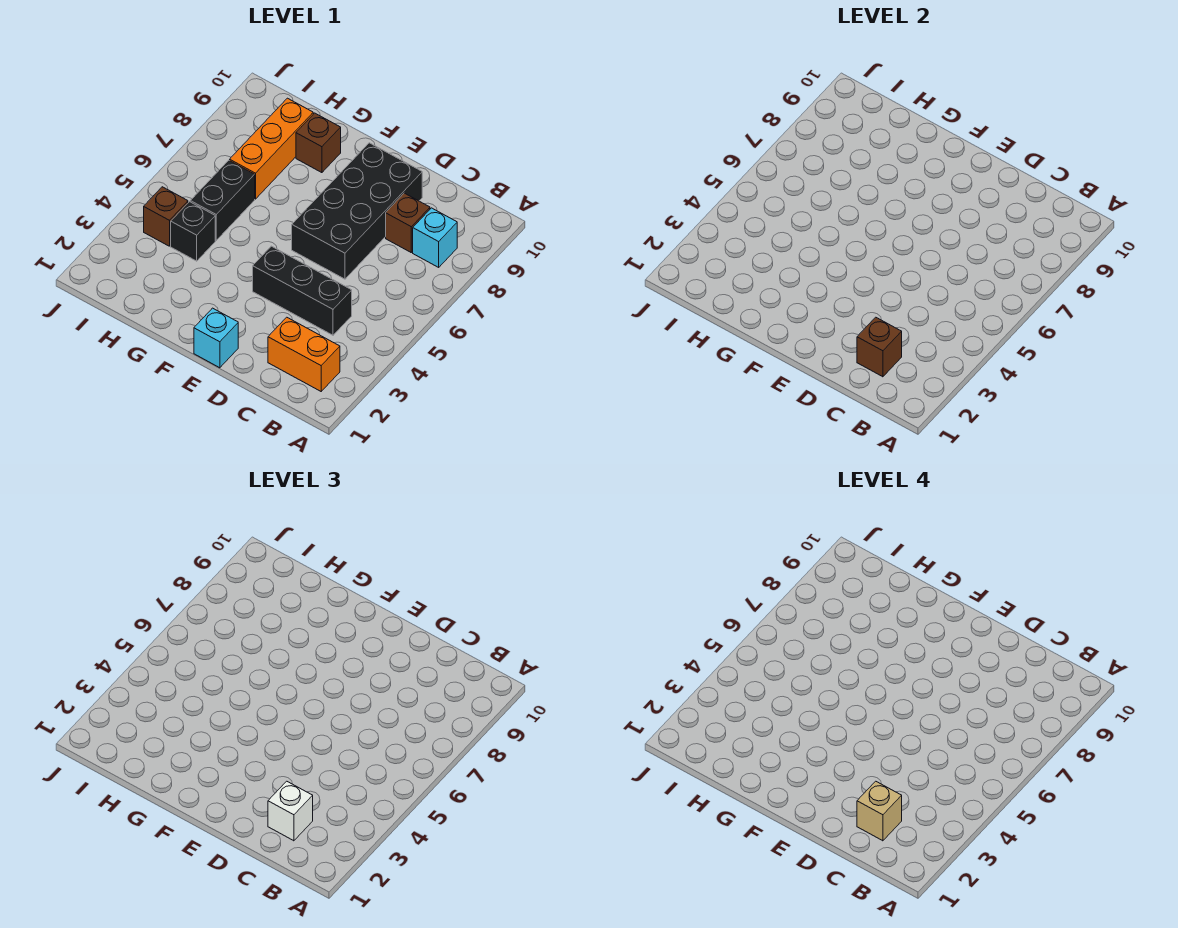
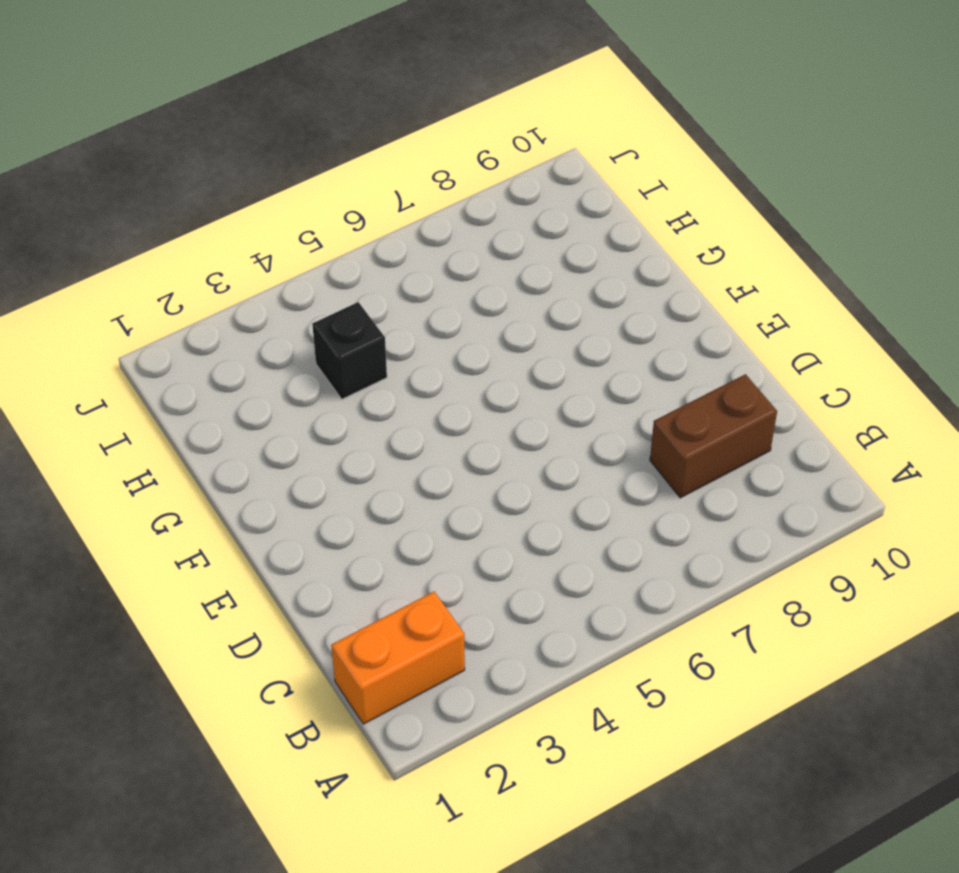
orange brick B1:B2 level 1 -> orange brick B2:C2 level 1
brown brick C8:C9 level 1 -> brown brick C8 level 1
none -> cyan brick B8 level 1
none -> black brick C4:E4 level 1
none -> black brick D6:E9 level 1

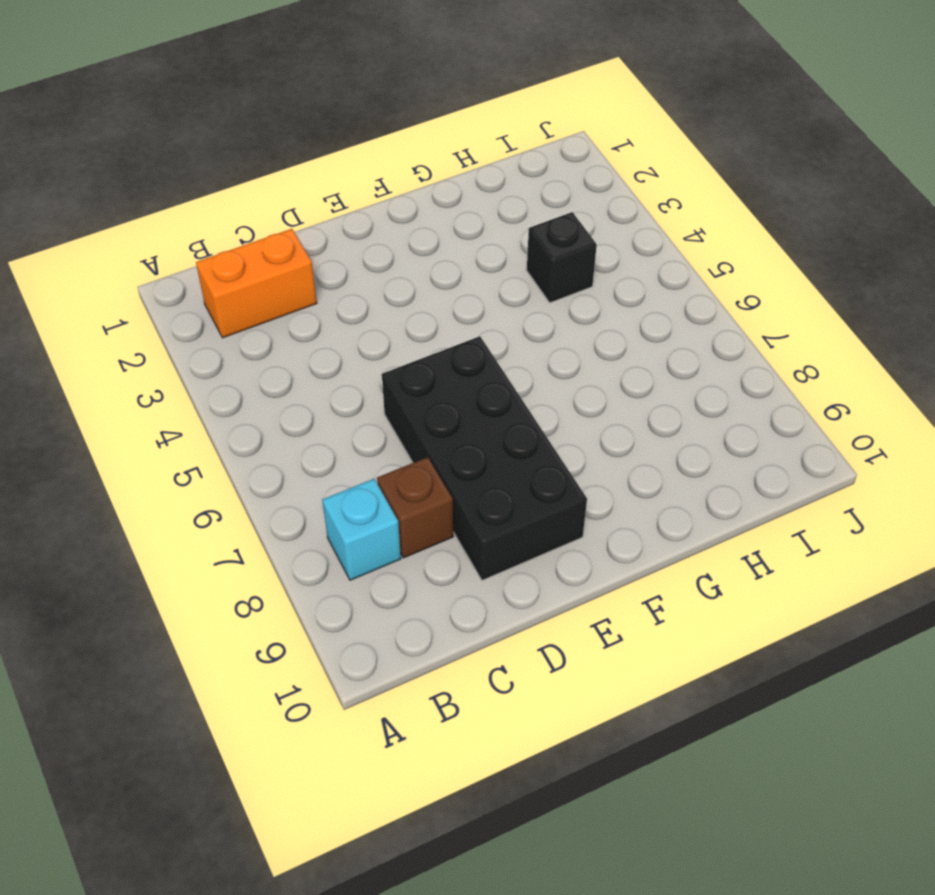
none -> black brick C4:E4 level 1
none -> cyan brick E1 level 1
none -> brown brick G9 level 1

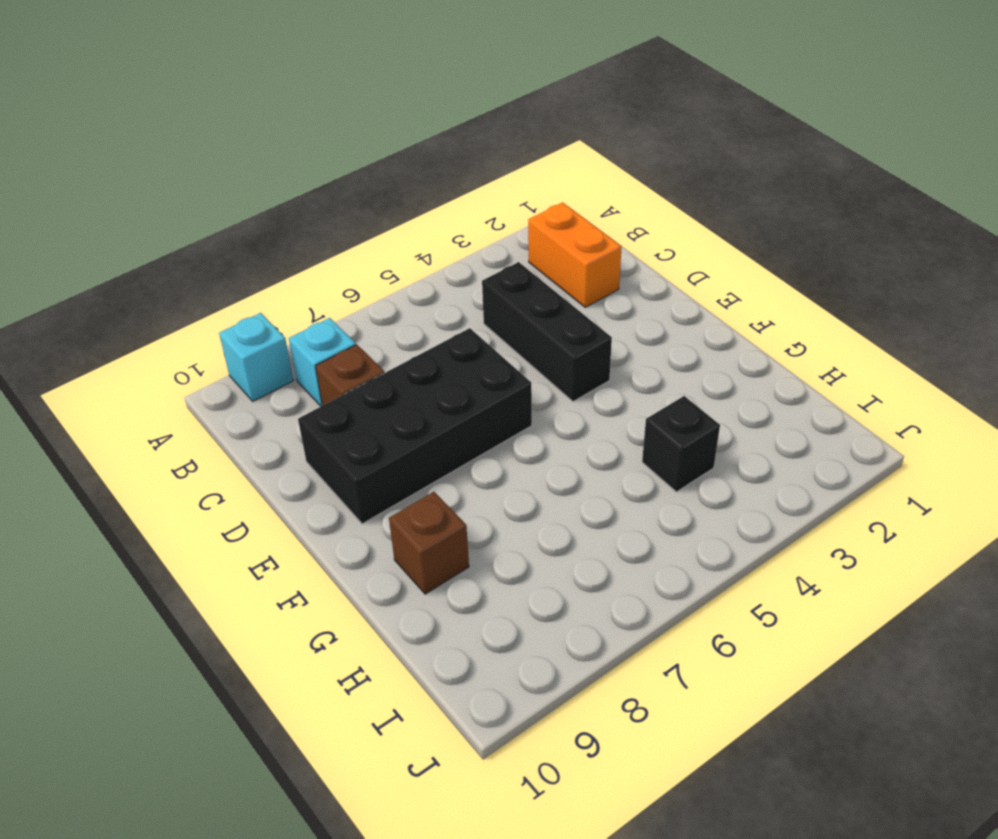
cyan brick A9 level 1 -> cyan brick E1 level 1
none -> black brick H5:H6 level 1
none -> orange brick H7:H9 level 1
none -> brown brick I4 level 1

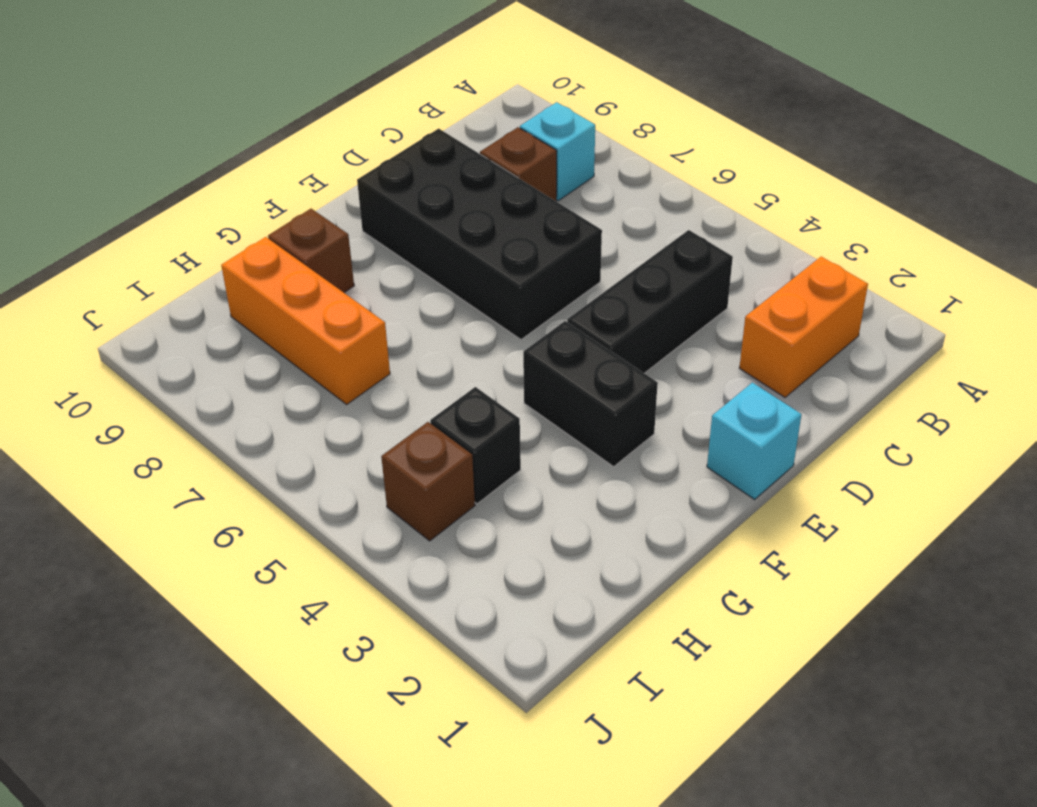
black brick F3:F4 level 1 -> black brick H5:H6 level 1
none -> brown brick C2 level 2
none -> white brick C2 level 3
none -> tan brick C2 level 4

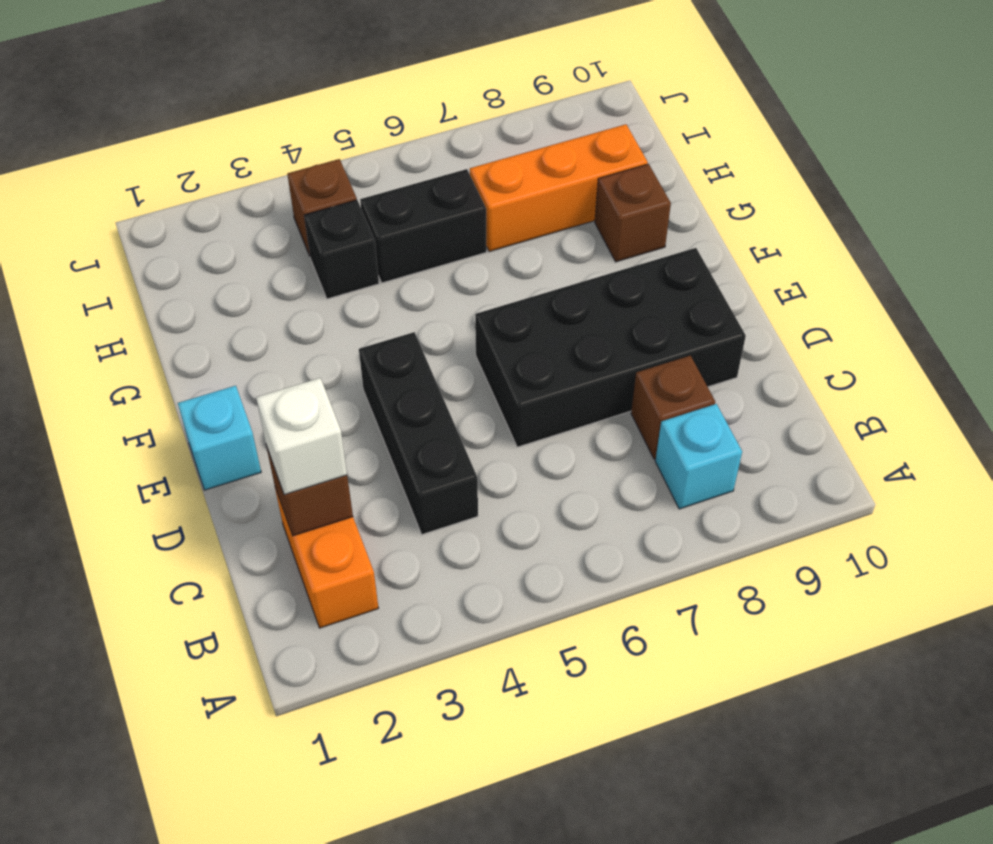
none -> tan brick C2 level 4

